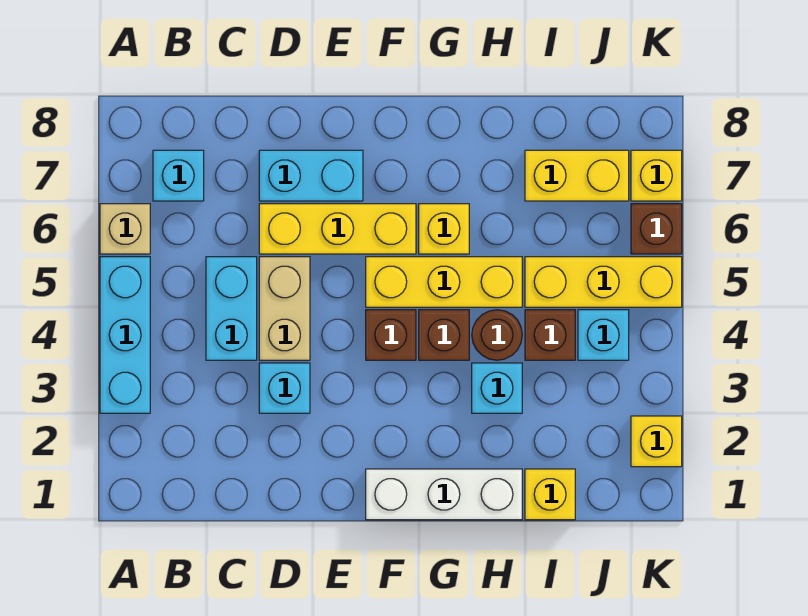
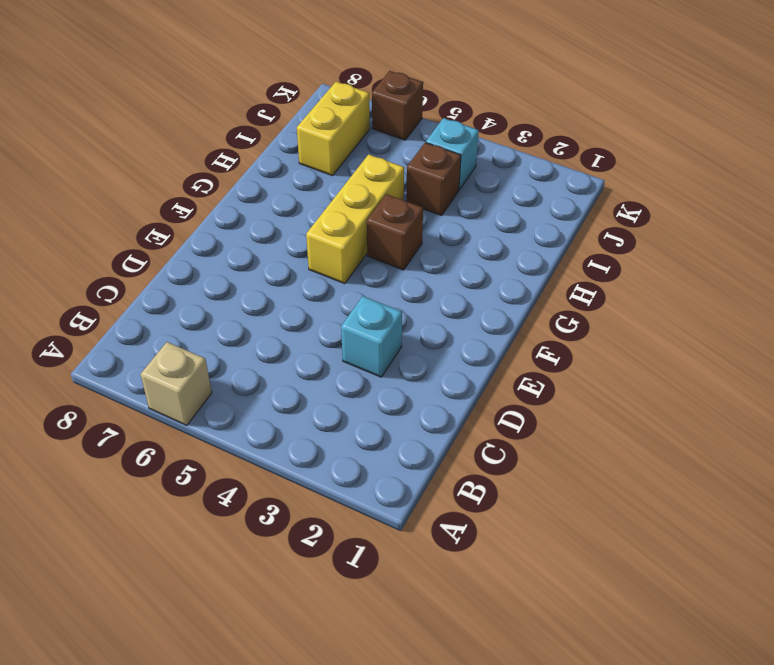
none -> cyan brick A3:A5 level 1
none -> cyan brick B7 level 1
none -> cyan brick C4:C5 level 1

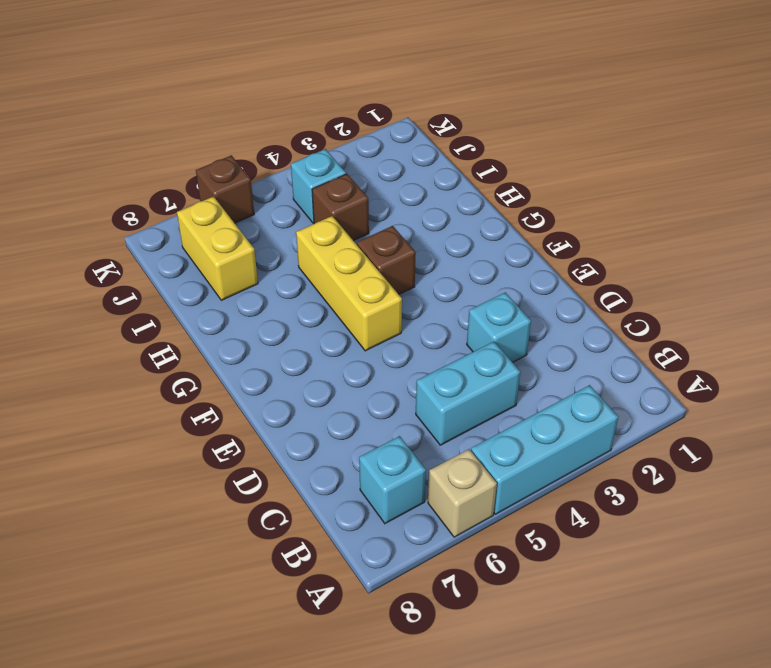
none -> tan brick D4:D5 level 1
none -> yellow brick D6:F6 level 1
none -> cyan brick D7:E7 level 1

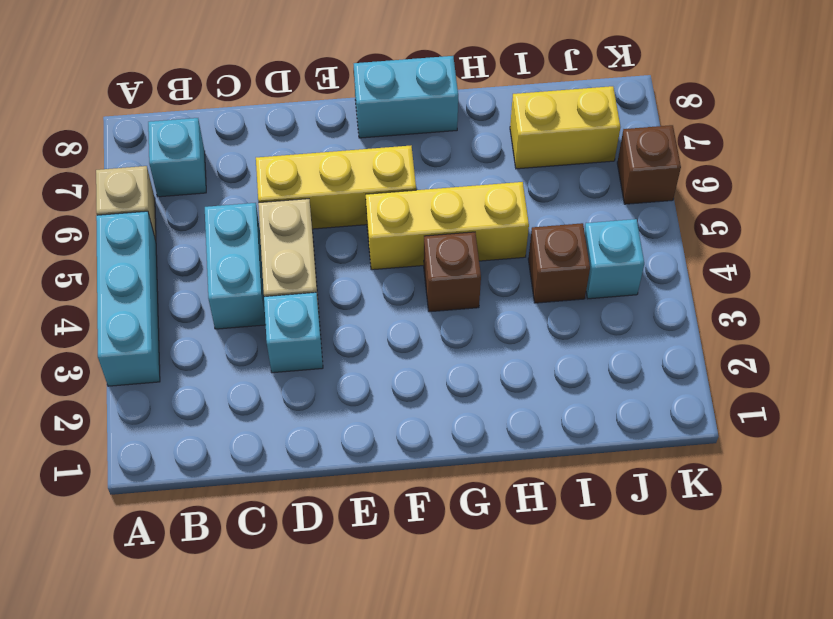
cyan brick F8:G8 level 1 -> cyan brick D7:E7 level 1
none -> white brick F1:H1 level 1
none -> brown brick F4 level 1
none -> yellow brick G6 level 1

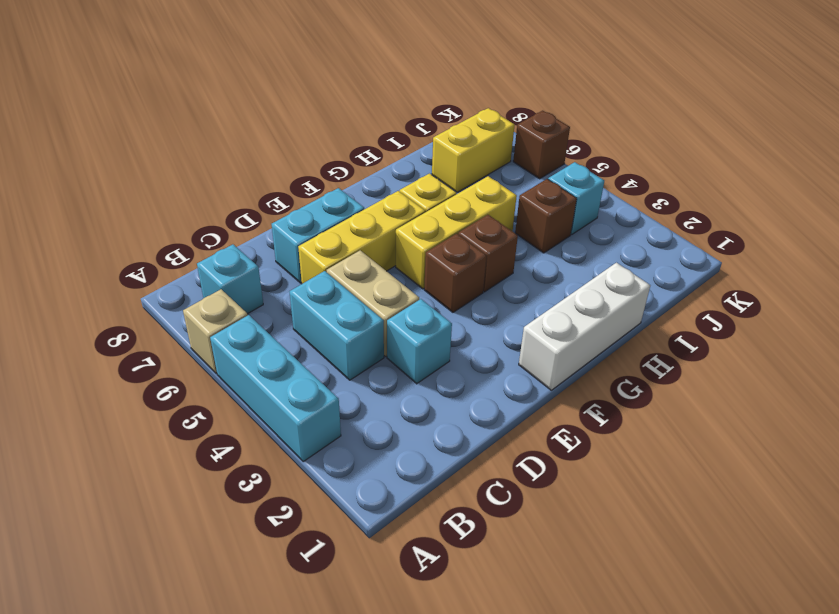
none -> cyan brick H3 level 1
none -> brown round brick H4 level 1
none -> yellow brick I1 level 1

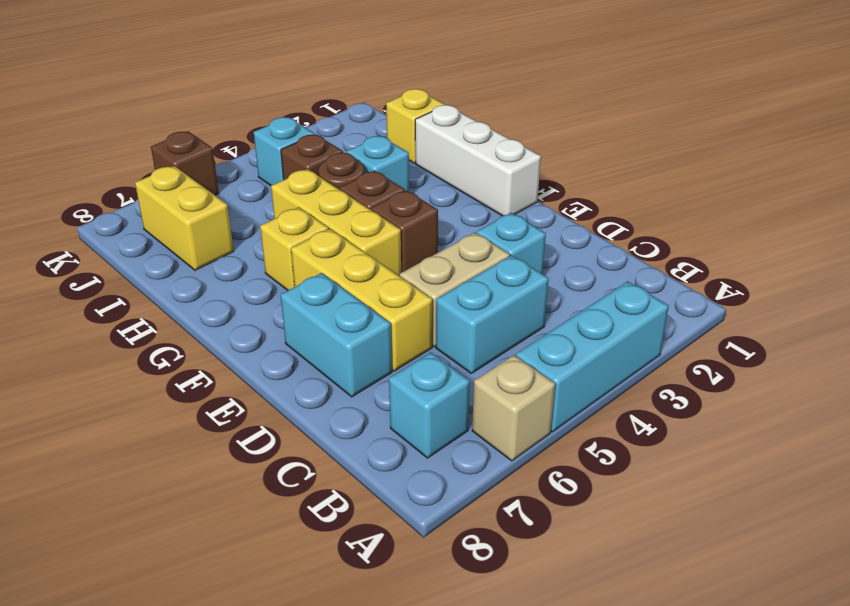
none -> yellow brick I5:K5 level 1
none -> yellow brick K2 level 1
none -> yellow brick K7 level 1

